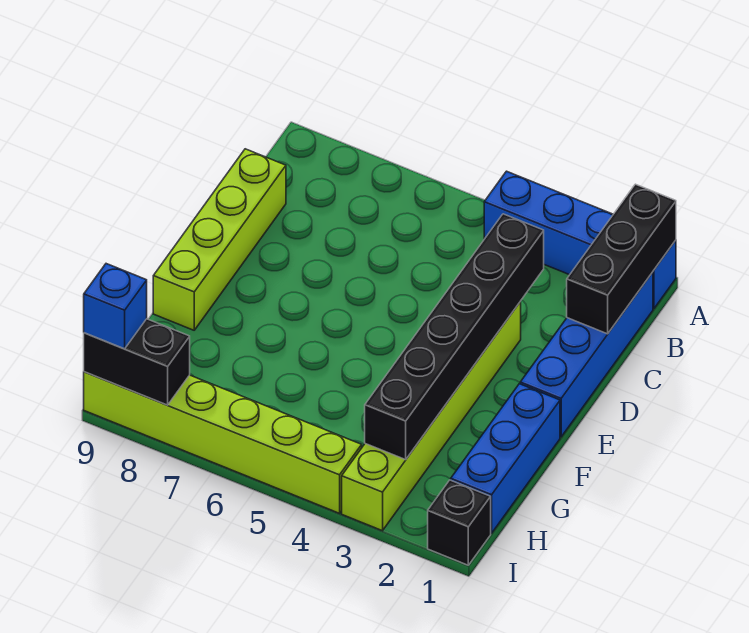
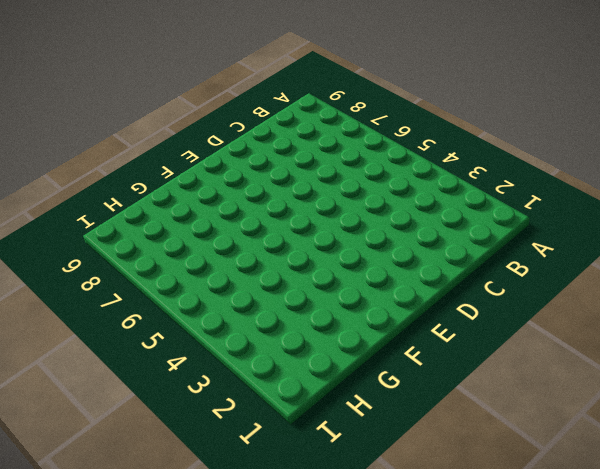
none -> blue brick A1:A4 level 1
none -> blue brick B1:E1 level 1

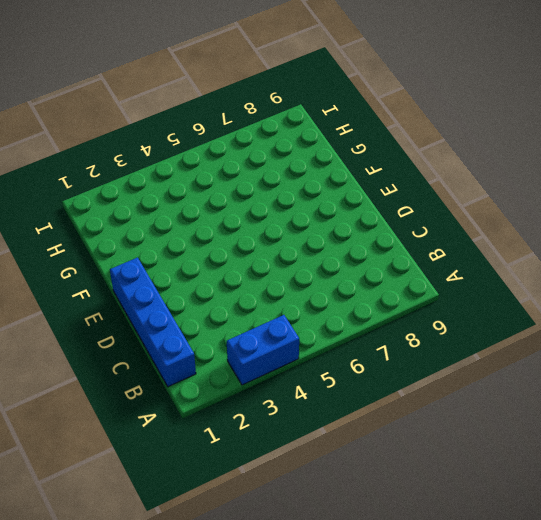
blue brick A3:A4 level 1 -> blue brick A1:A4 level 1
none -> lime brick C9:F9 level 1
none -> lime brick D3:I3 level 1

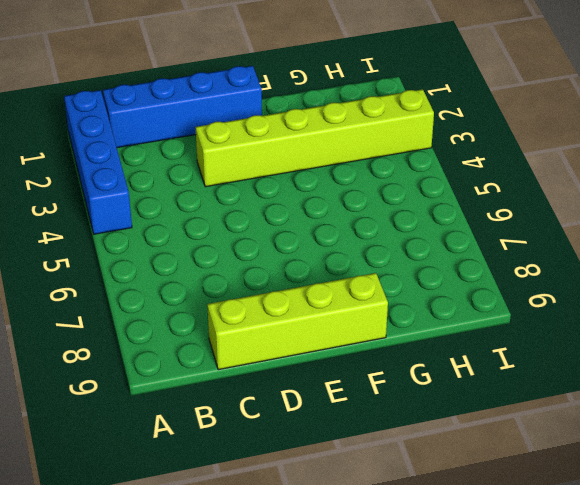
none -> blue brick F1:H1 level 1
none -> black brick I1 level 1

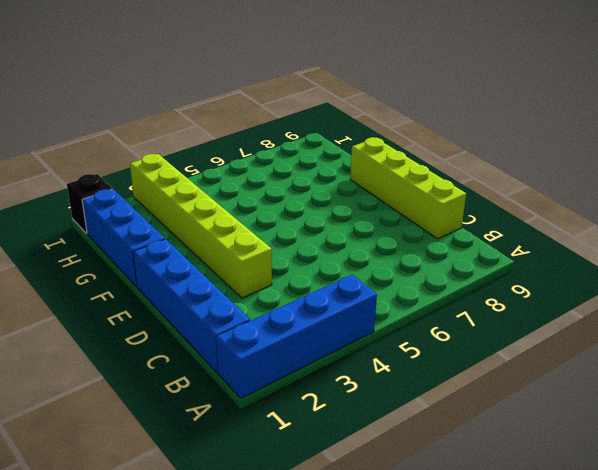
none -> lime brick I4:I9 level 1
none -> black brick A1:C1 level 2

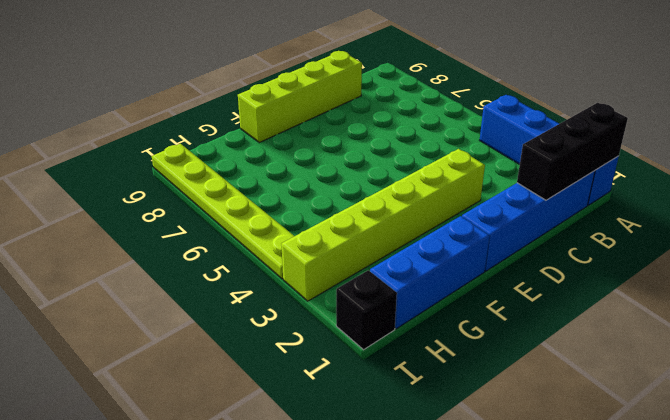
lime plate I4:I9 level 1 -> lime brick I4:I9 level 1
none -> black brick C3:H3 level 2
none -> black brick I8:I9 level 2

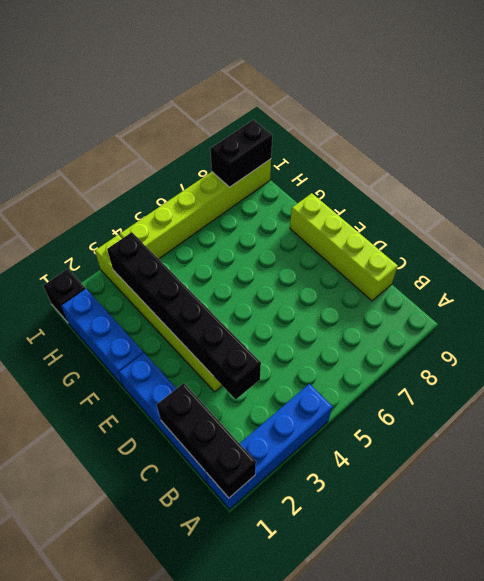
none -> blue brick I9 level 3

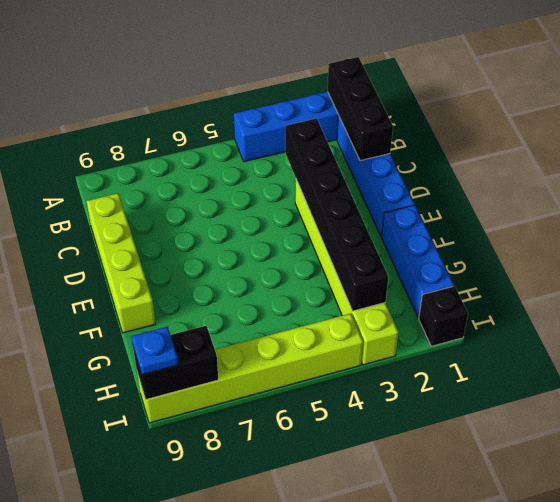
blue plate I9 level 3 -> blue brick I9 level 3

